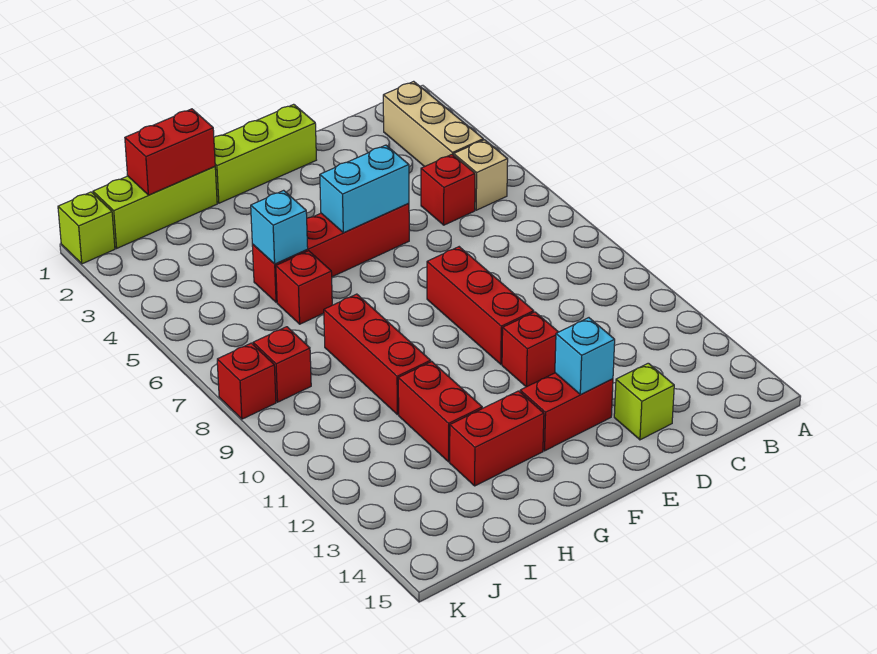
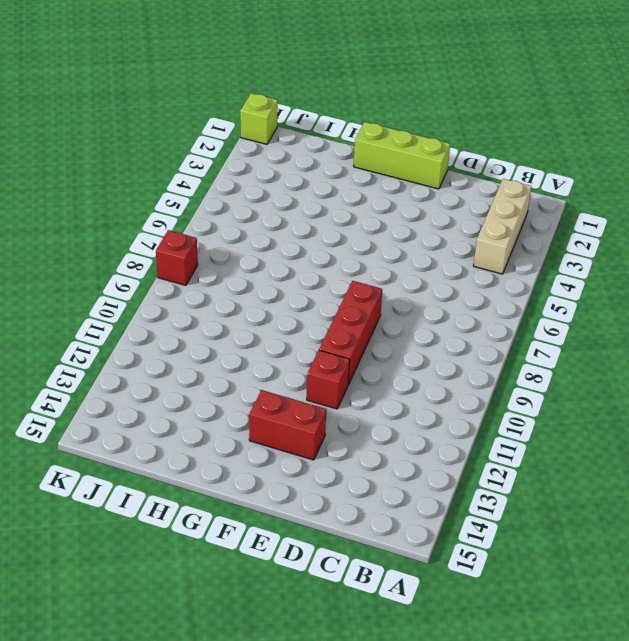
none -> tan brick B5 level 1
none -> red brick C5 level 1
none -> lime brick D14 level 1

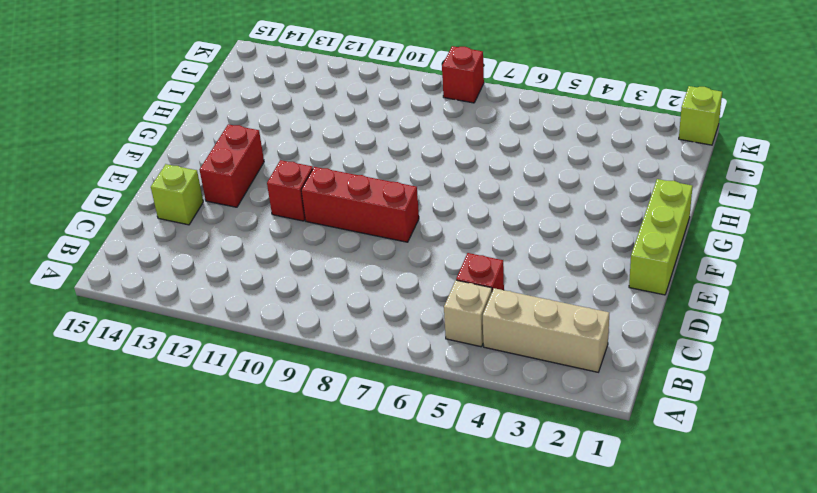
none -> red brick E5:H5 level 1
none -> red brick G13:H13 level 1
none -> lime brick H1:J1 level 1

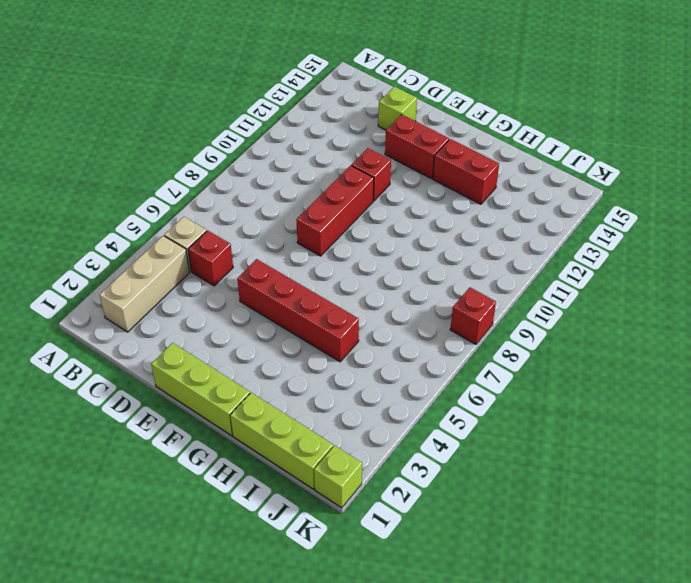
none -> red brick H6 level 1
none -> red brick H8:H10 level 1
none -> red brick H11:H12 level 1

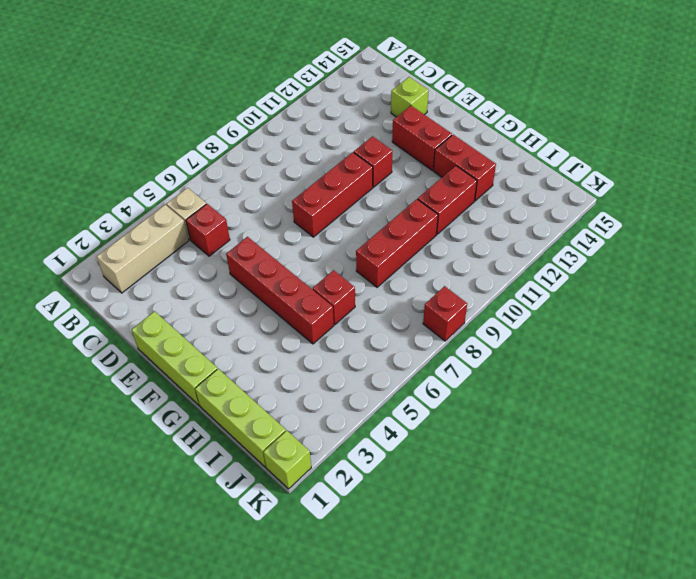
none -> red brick J8 level 1
none -> cyan brick E5:F5 level 2
none -> cyan brick E13 level 2

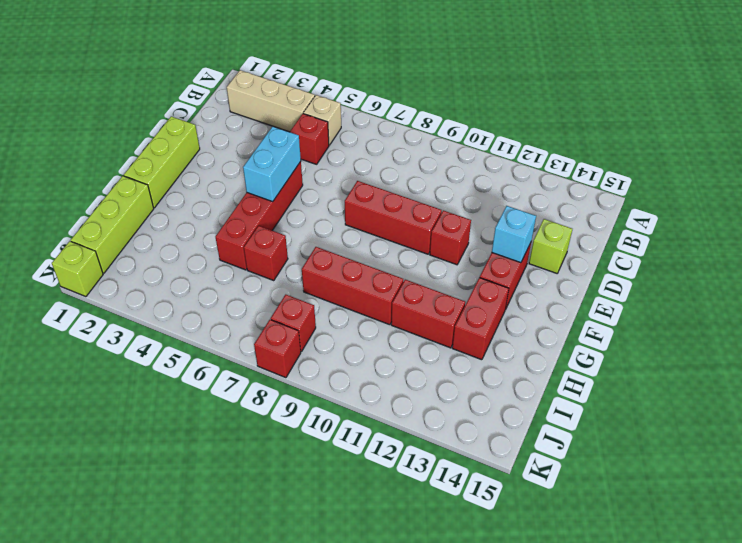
none -> red brick H1:I1 level 2
none -> cyan brick H5 level 2

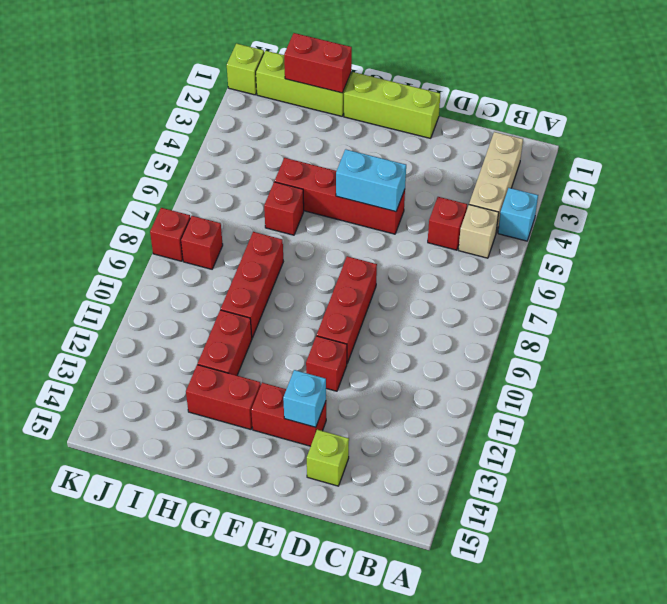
cyan brick A4 level 1 -> cyan brick H5 level 2

